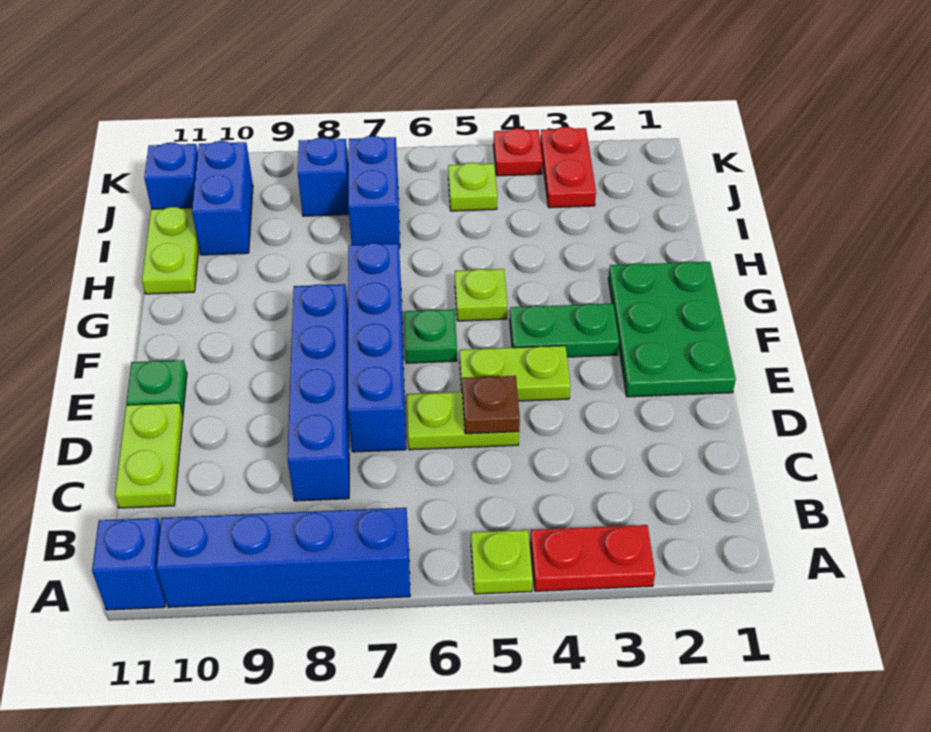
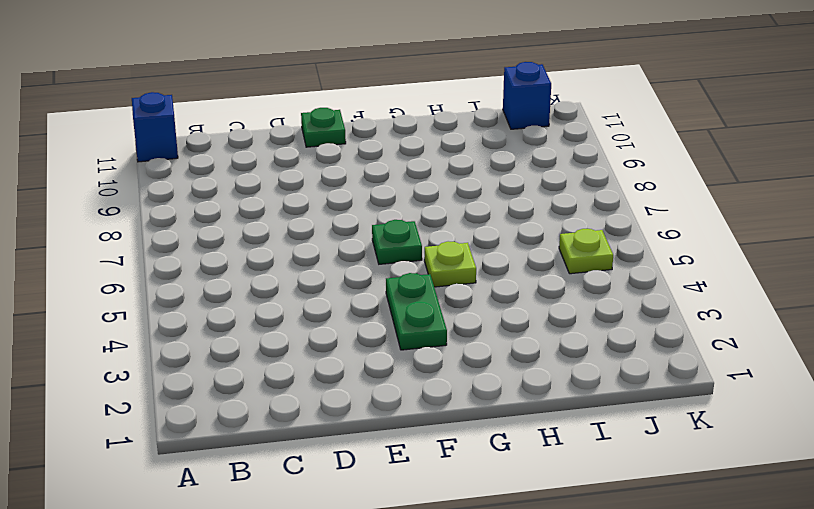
none -> red plate A3:A4 level 1
none -> lime plate A5 level 1
none -> blue brick A7:A10 level 1

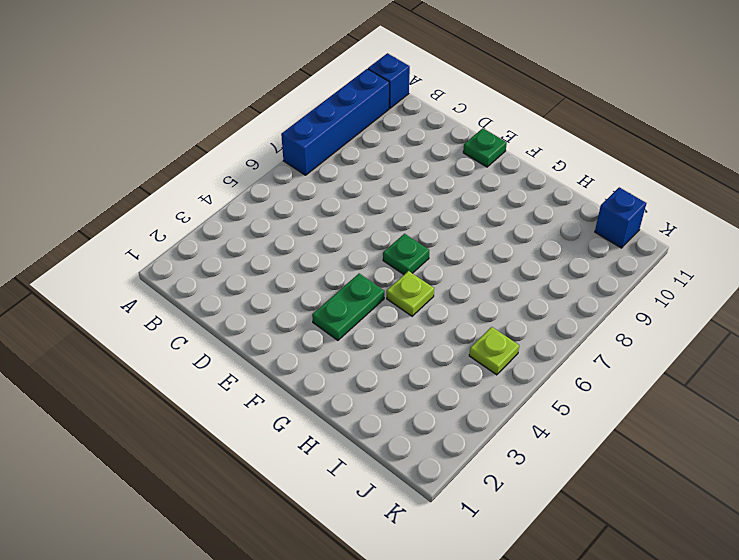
none -> red plate A3:A4 level 1
none -> lime plate A5 level 1
none -> blue brick C8:F8 level 1

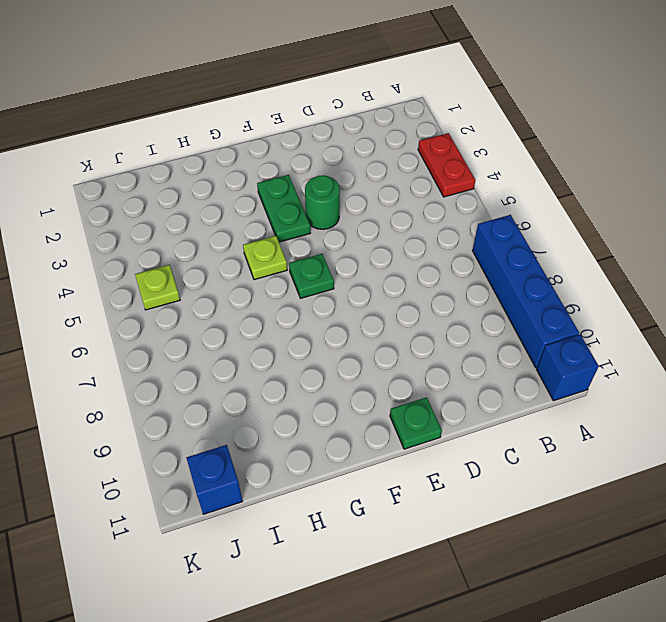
green round brick E4 level 1 -> lime plate E4:E5 level 1
none -> lime plate A5 level 1
none -> blue brick C8:F8 level 1
none -> lime plate C11:D11 level 1

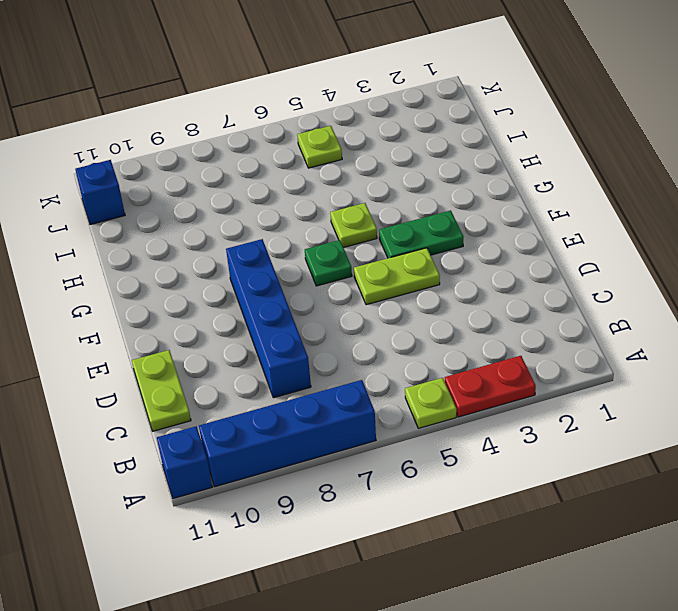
none -> lime plate D5:D6 level 1
none -> blue brick D7:G7 level 1
none -> green plate E1:G2 level 1

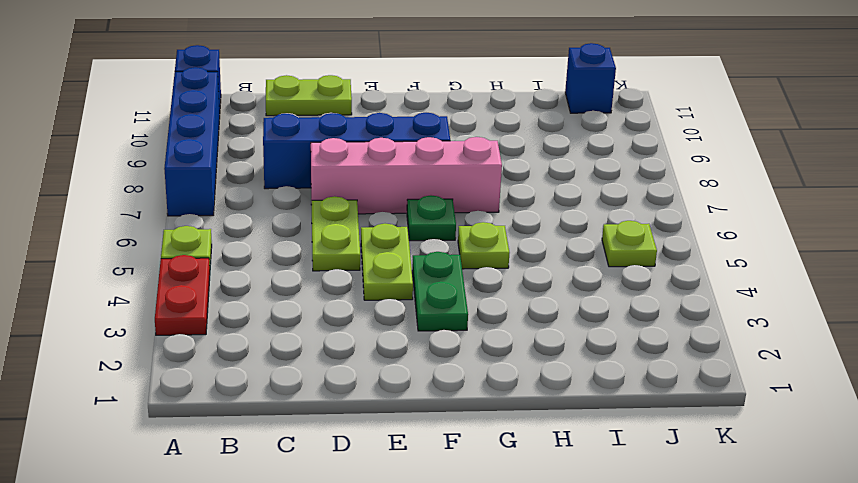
pink brick D7:G7 level 1 -> blue brick D7:G7 level 1
none -> green plate E1:G2 level 1
none -> green plate E11 level 1
none -> lime plate H11:I11 level 1

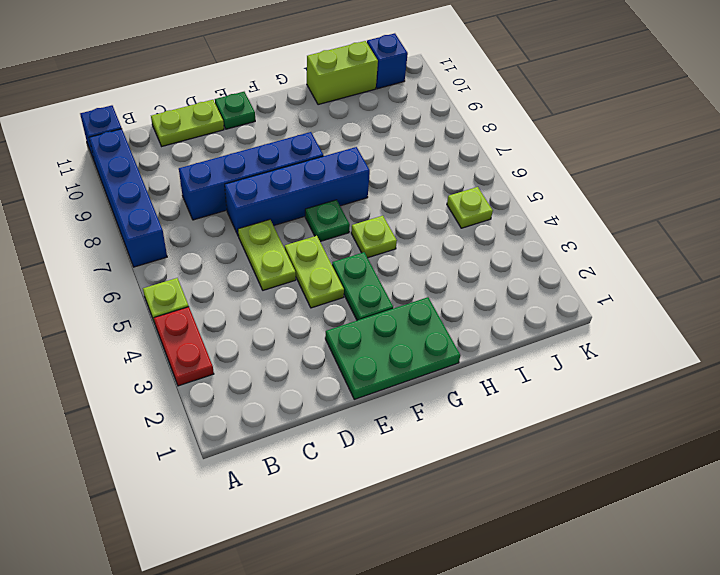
lime brick H11:I11 level 1 -> lime plate H11:I11 level 1
none -> blue brick I7:J7 level 1
none -> blue brick I10:J10 level 1
none -> red plate J3:K3 level 1

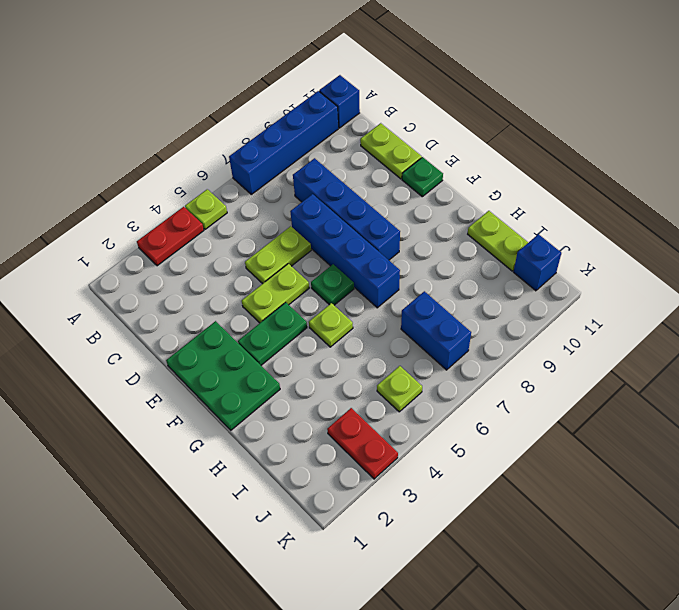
none -> blue brick I10:J10 level 1
none -> blue brick J8 level 1
none -> red plate K4 level 1

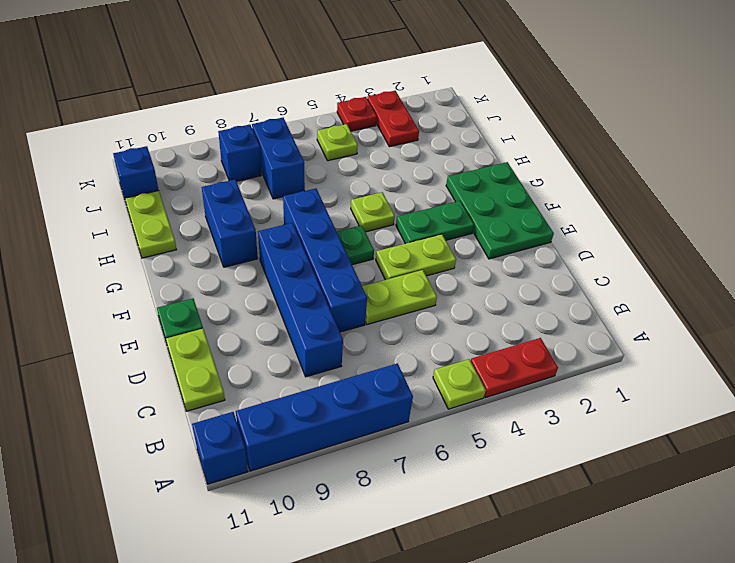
blue brick G9:H9 level 1 -> blue brick I10:J10 level 1
none -> brown plate D5 level 2

